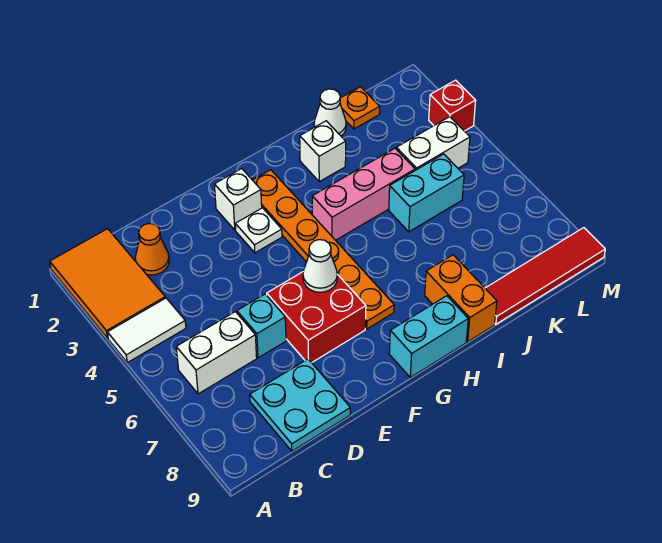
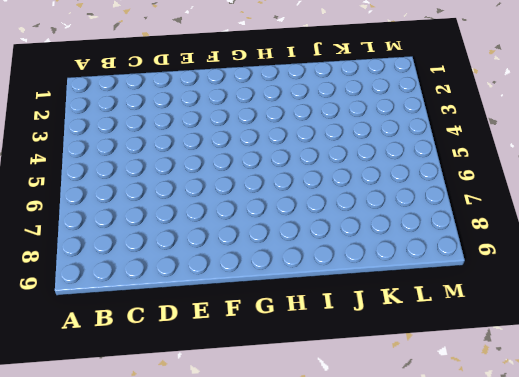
none -> orange tile A1:B3 level 1
none -> white tile A4:B4 level 1
none -> white brick B6:C6 level 1

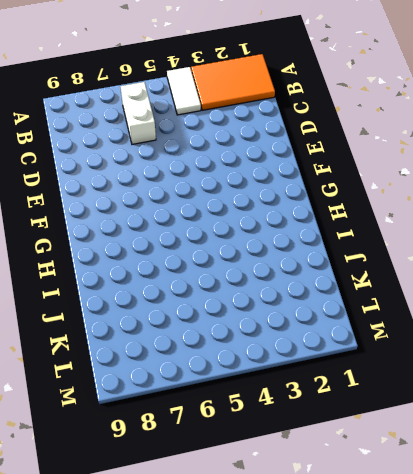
none -> orange cone C2 level 1
none -> cyan plate C8:D9 level 1
none -> cyan brick D6 level 1

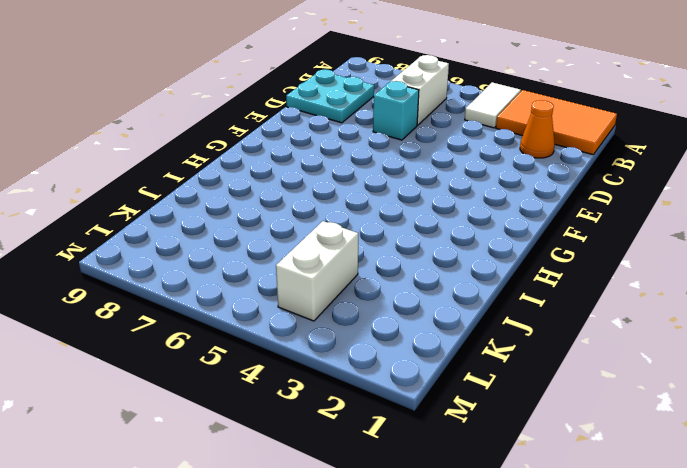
none -> red brick E6:F7 level 1
none -> white brick F2 level 1
none -> white plate F3 level 1

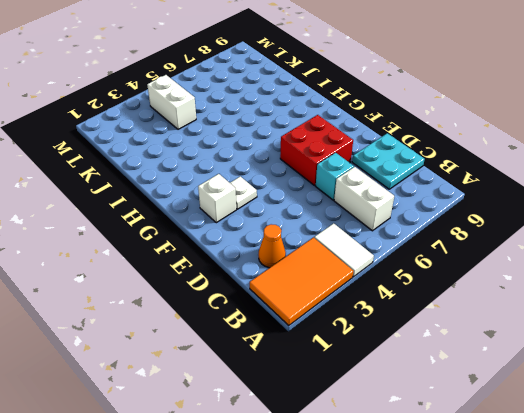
none -> orange plate G2:G7 level 1
none -> cyan brick G9:H9 level 1
none -> pink brick H4:J4 level 1

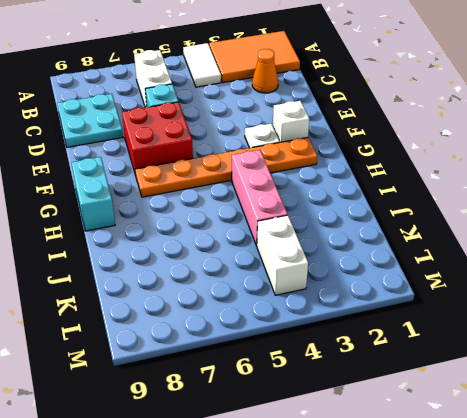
none -> white brick I2 level 1
none -> orange brick I8:I9 level 1
none -> white cone J1 level 1

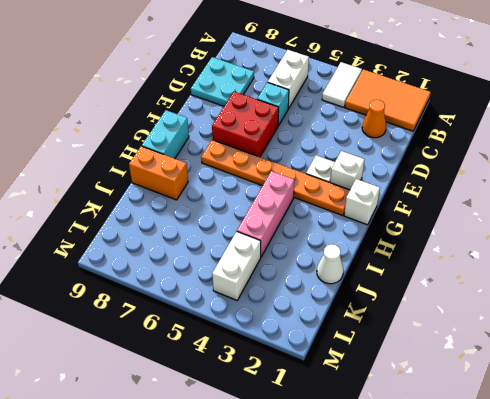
white brick G1 level 1 -> white brick I2 level 1
none -> cyan brick J5:K5 level 1
none -> red tile J9:M9 level 1
none -> orange plate K1 level 1

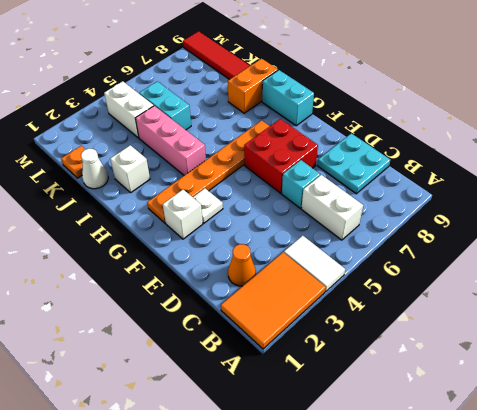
none -> red brick M3 level 1
none -> white cone F6 level 2

